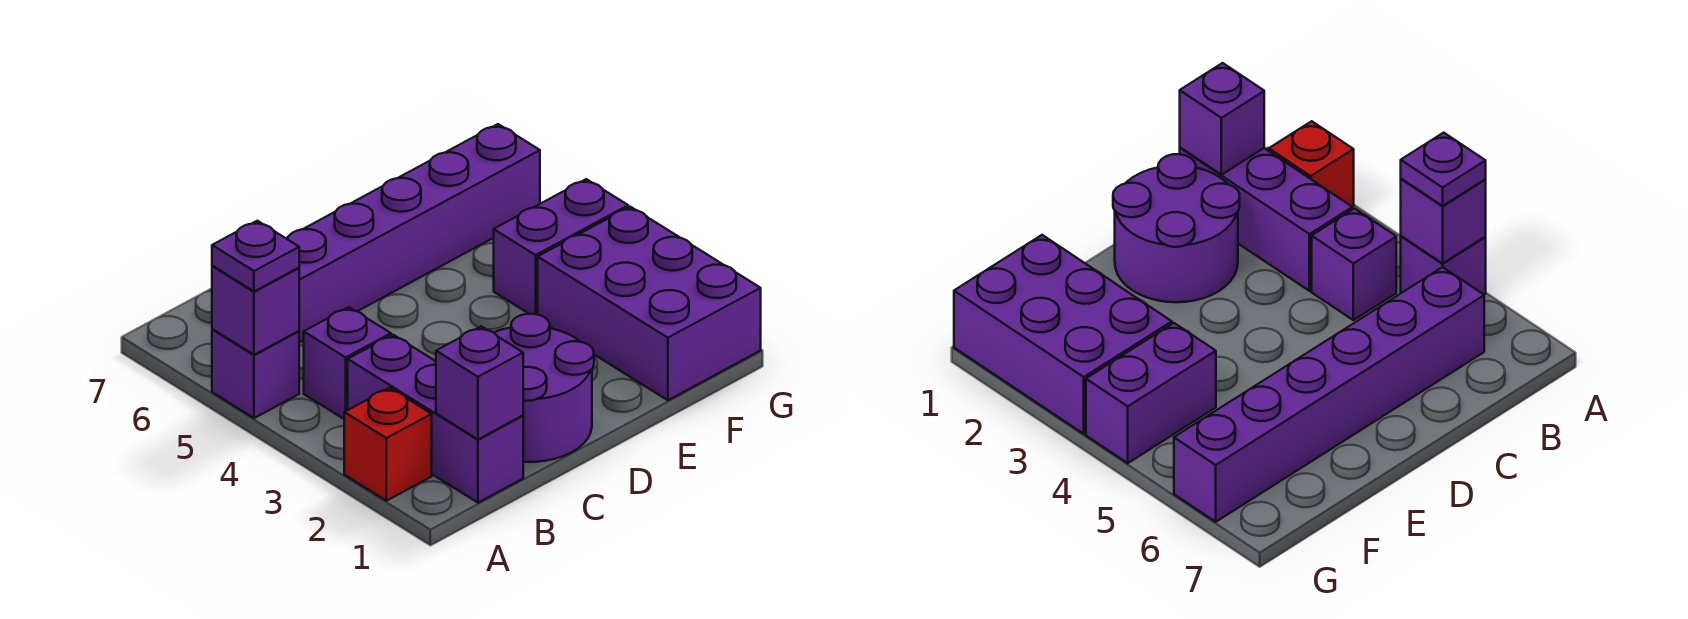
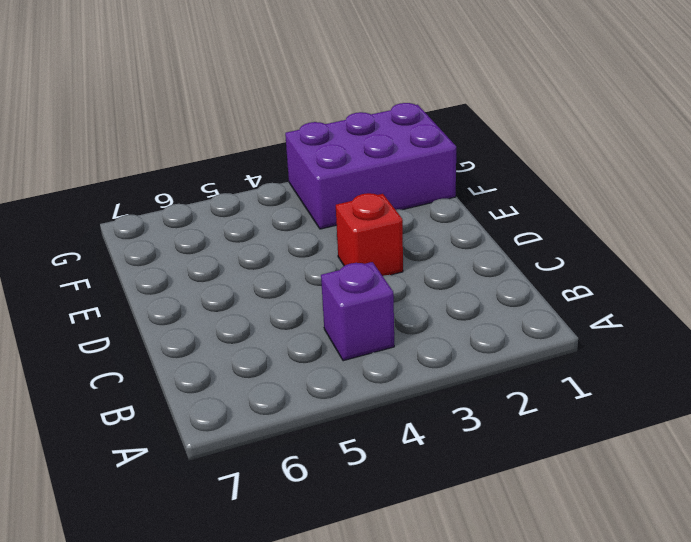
red brick D3 level 1 -> red brick A2 level 1
none -> purple brick A5 level 1
none -> purple brick B1:B3 level 1

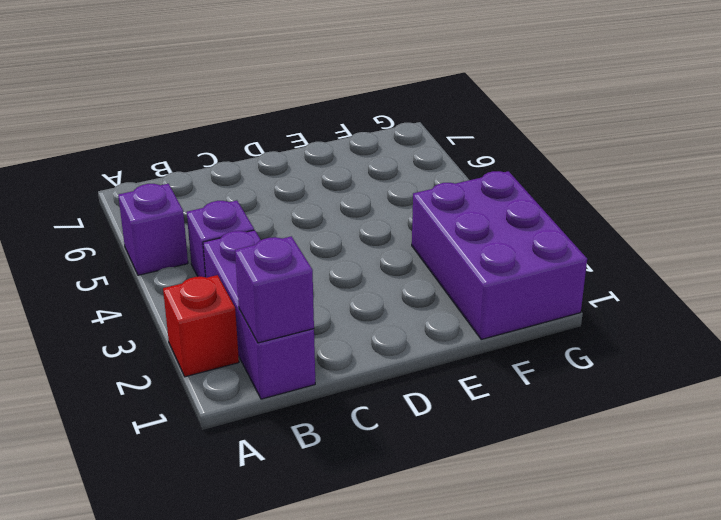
none -> purple brick B6:G6 level 1
none -> purple round brick C1:D2 level 1

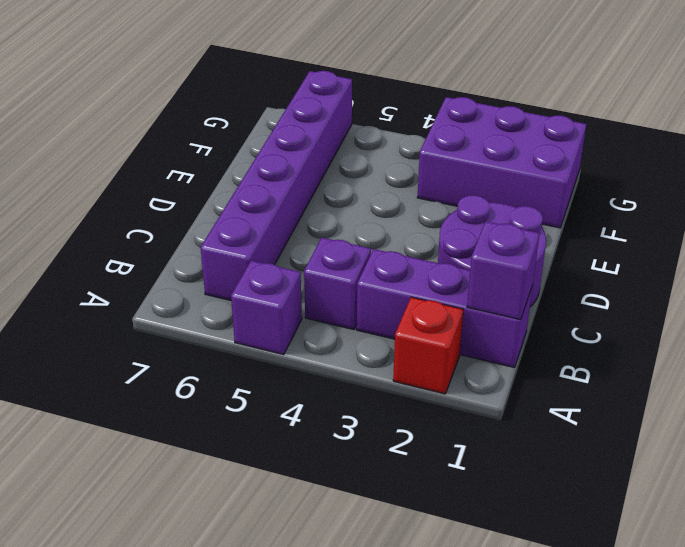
none -> purple brick F4:G4 level 1
none -> purple brick A5 level 2

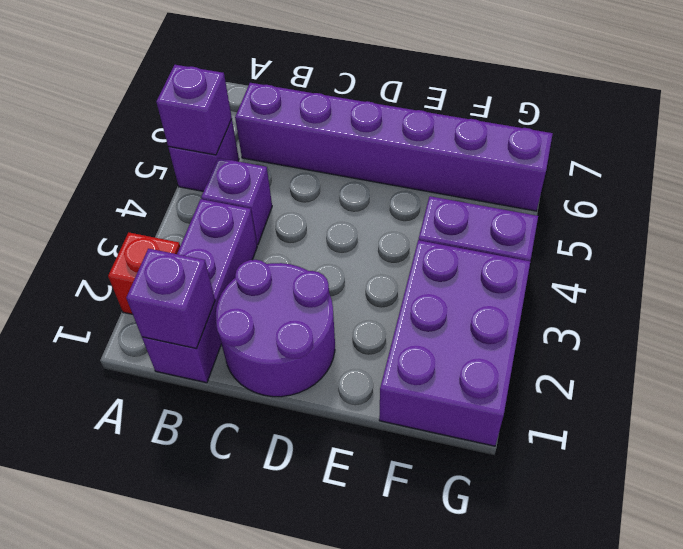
none -> purple plate A5 level 3

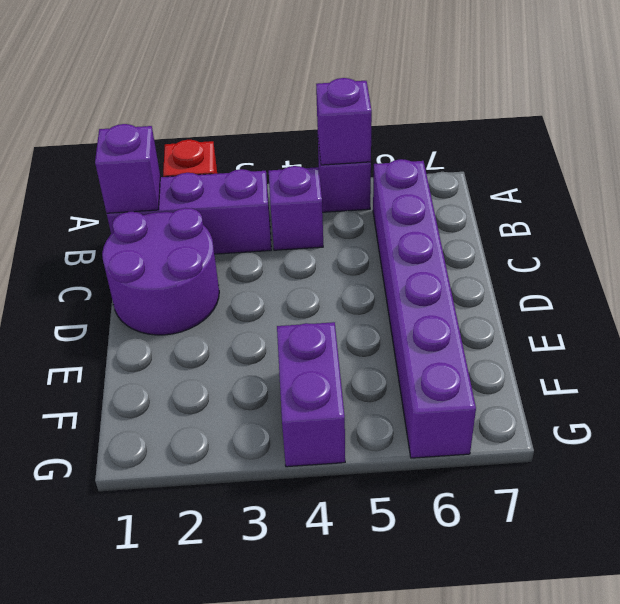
none -> purple brick F1:G3 level 1
none -> purple plate A5 level 3

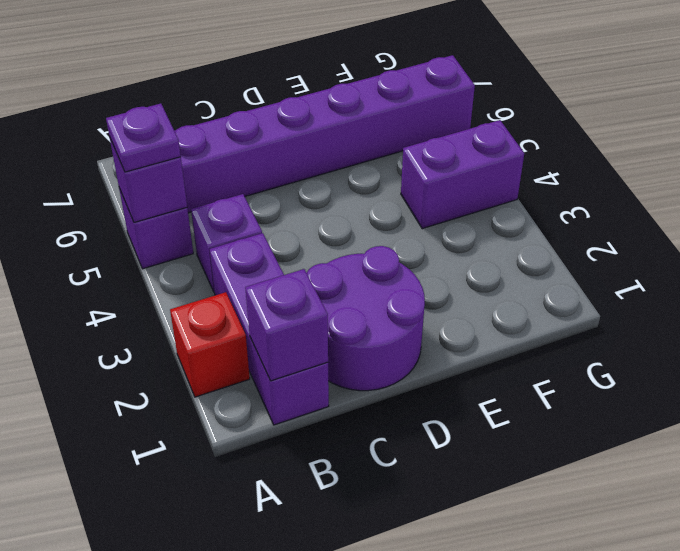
none -> purple brick F1:G3 level 1

